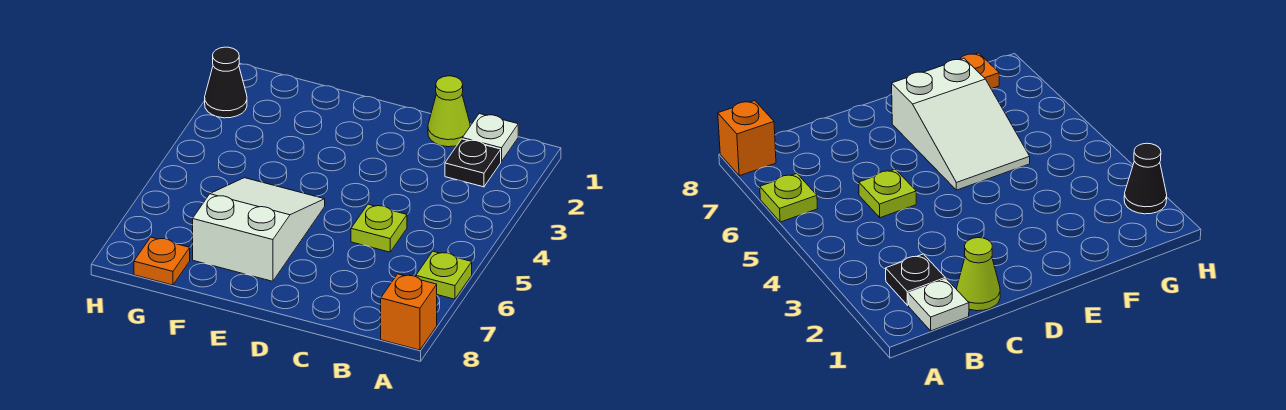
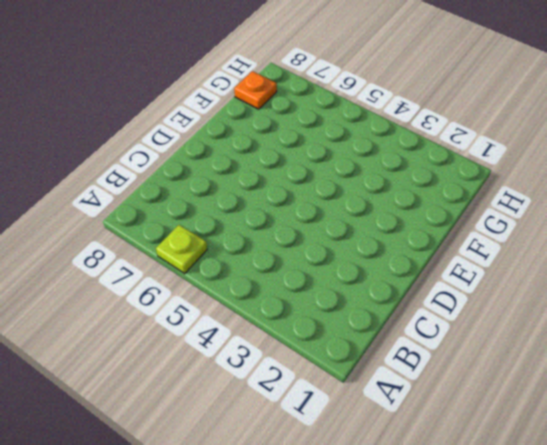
none -> orange brick A8 level 1
none -> white plate B1 level 1

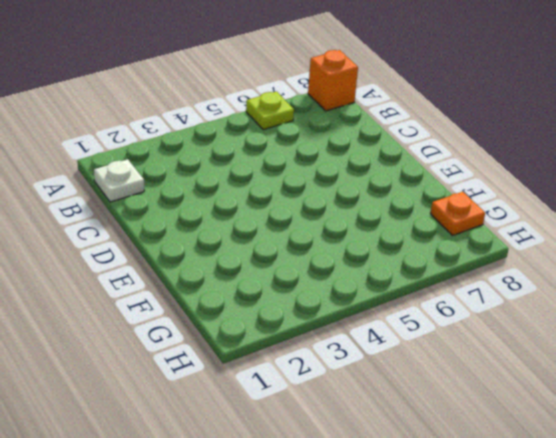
none -> black plate B2 level 1
none -> lime cone C1 level 1

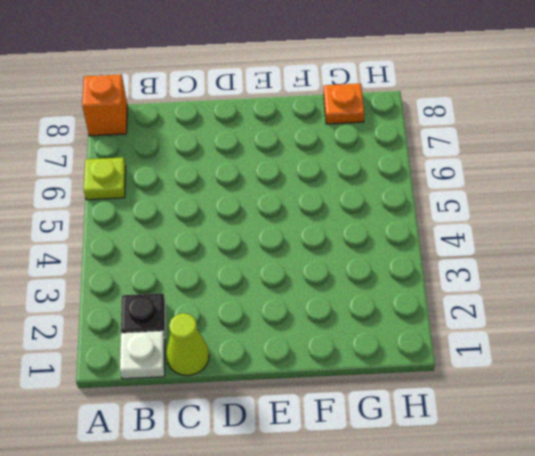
none -> lime plate C5 level 1
none -> white slope E5:F7 level 1 top 7

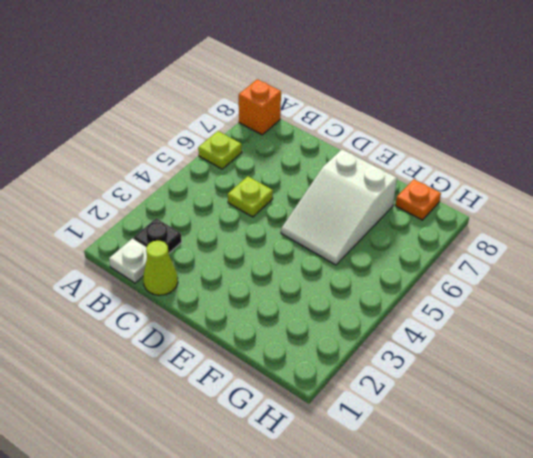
none -> black cone H2 level 1

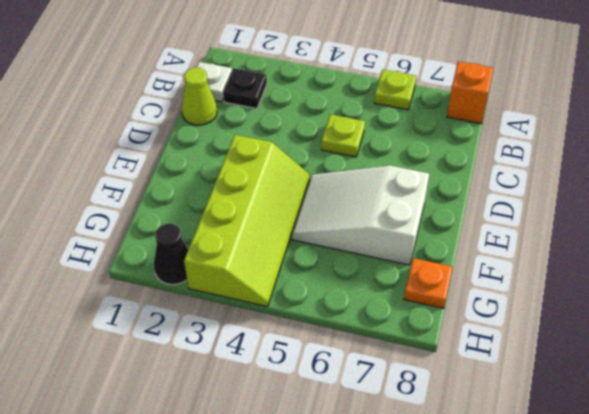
lime slope E3:H4 level 1 top 3 -> none

